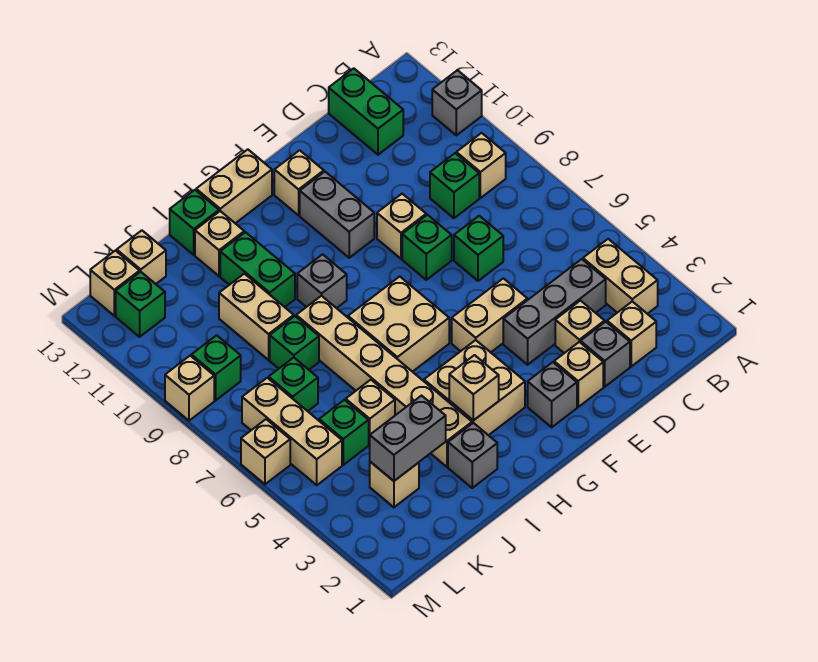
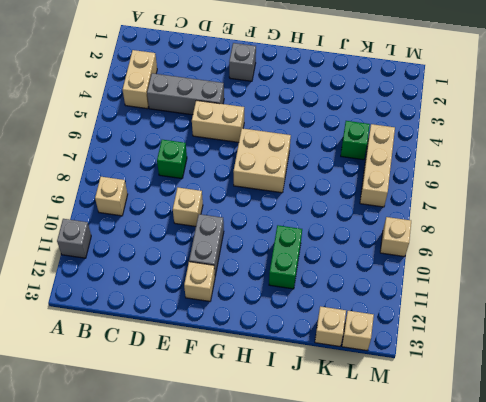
none -> tan brick C2 level 1
none -> green brick C9 level 1
none -> green brick C12:C13 level 1
none -> grey brick D2 level 1

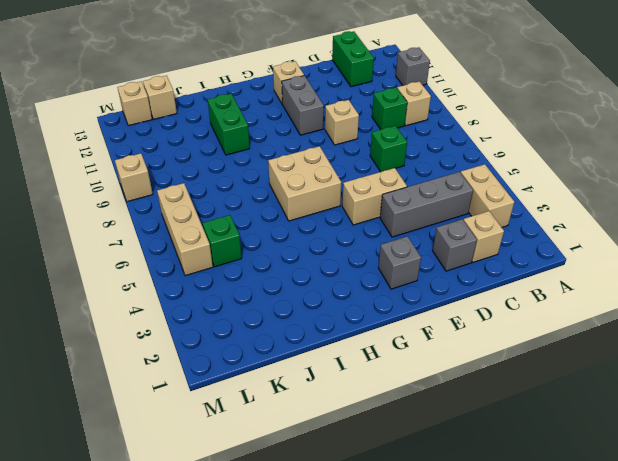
none -> tan brick D3 level 1
none -> tan brick E2 level 1
none -> green brick E8 level 1
none -> tan brick G3:H4 level 1

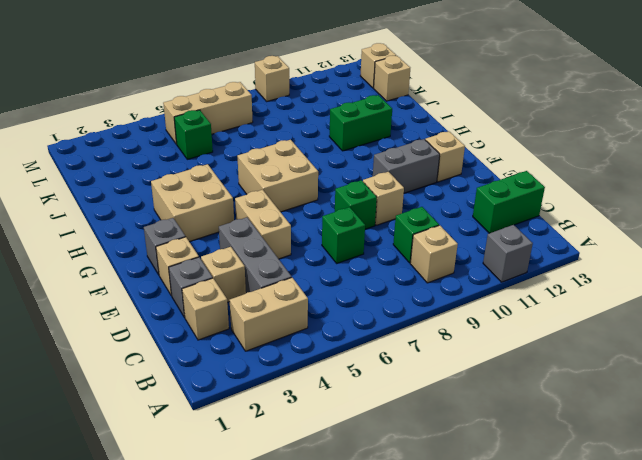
none -> tan brick G13:H13 level 1
none -> grey brick H9 level 1
none -> grey brick I2 level 1
none -> tan brick I3:I8 level 1

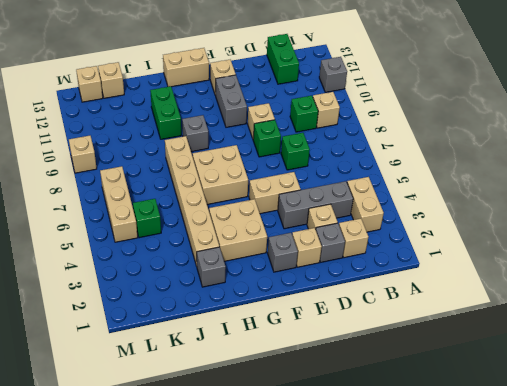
none -> tan brick I12 level 1
none -> green brick I13 level 1
none -> tan brick J5 level 1
none -> green brick J8 level 1

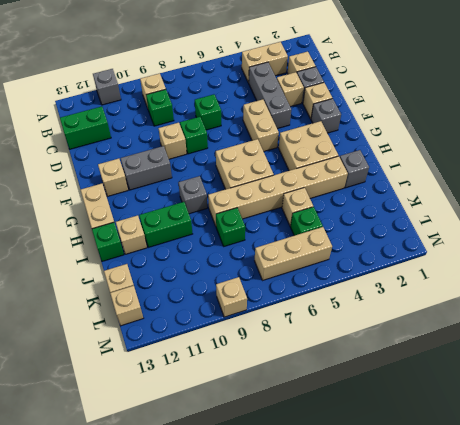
none -> tan brick J9:J10 level 1
none -> tan brick K3 level 1
none -> green brick K7 level 1
none -> green brick L9 level 1

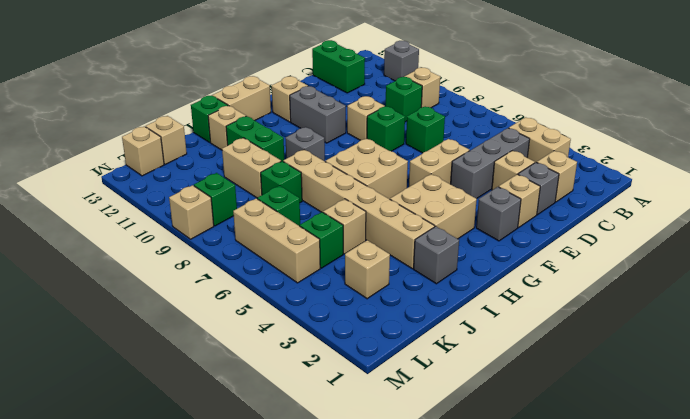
none -> green brick L12 level 1
none -> tan brick M6 level 1
none -> tan brick H3 level 2
none -> grey brick J3:K3 level 2

